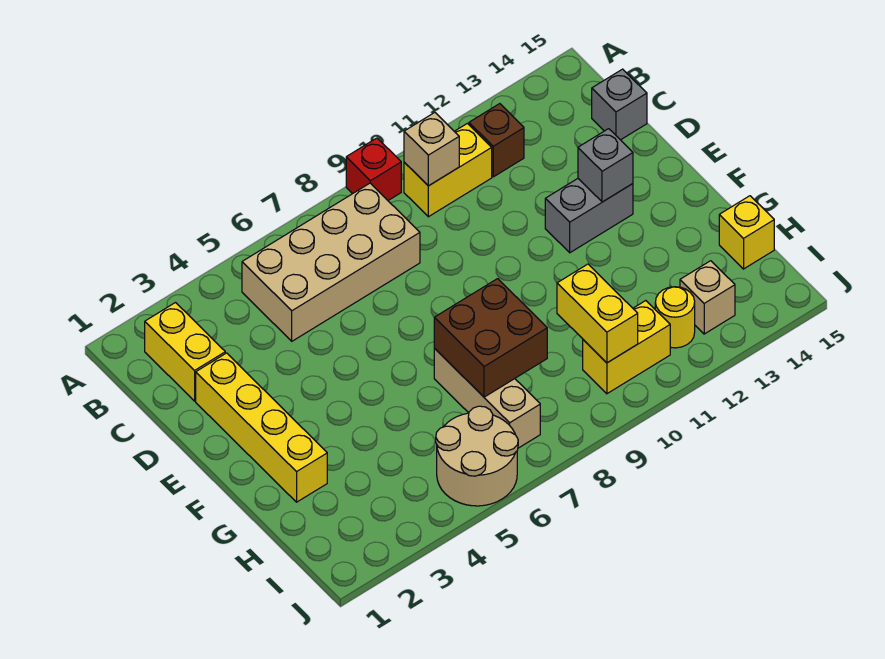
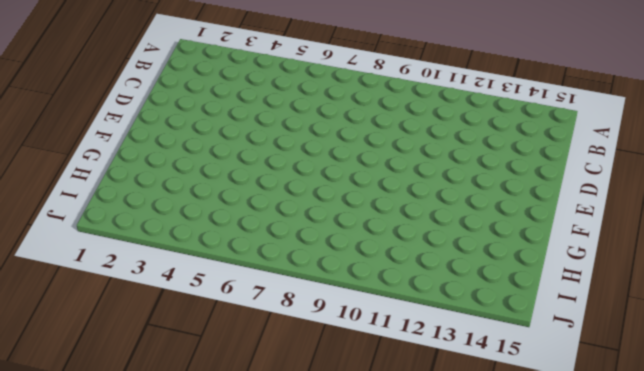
none -> red brick A9 level 1
none -> yellow brick B2:C2 level 1
none -> tan brick B5:C8 level 1

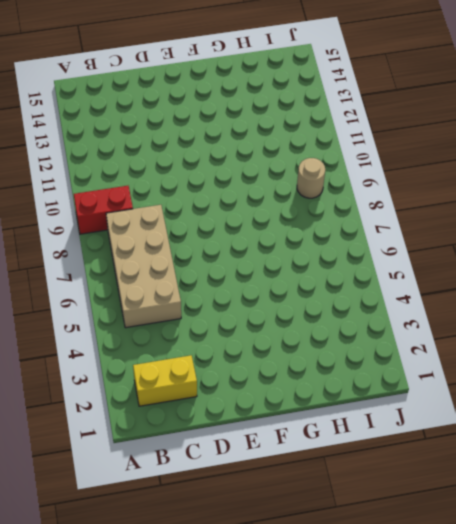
red brick A9:B9 level 1 -> red brick A9 level 1
tan round brick I9 level 1 -> none
none -> yellow brick B10:B11 level 1
none -> brown brick B12 level 1
none -> grey brick C15 level 1

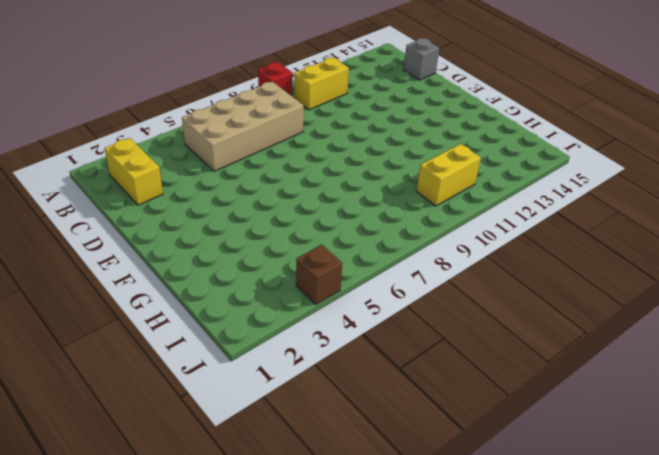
brown brick J4 level 1 -> brown brick B12 level 1
none -> yellow brick D2:G2 level 1
none -> grey brick E12:E13 level 1
none -> tan brick G7:I7 level 1

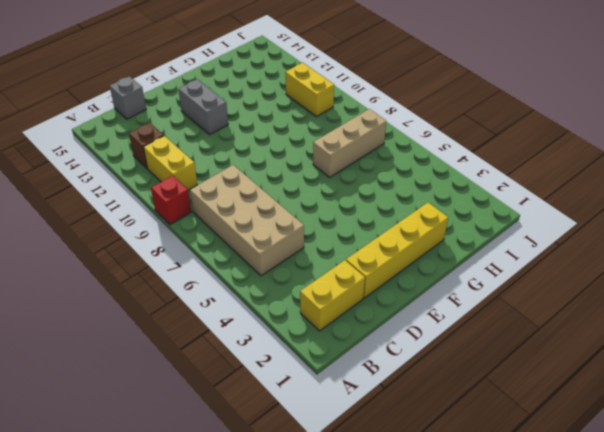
none -> yellow brick H15 level 1
none -> tan round brick I5:J6 level 1
none -> yellow round brick I12 level 1

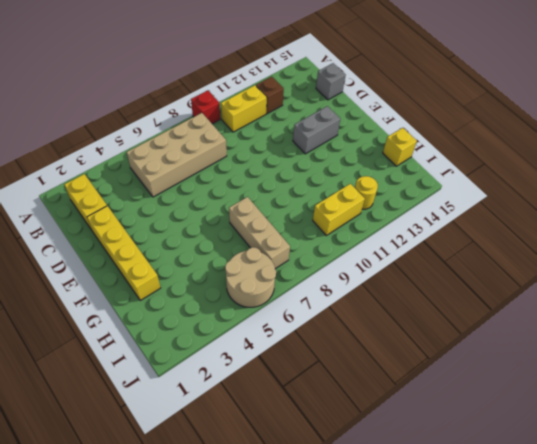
none -> tan brick I13 level 1
none -> tan brick B10 level 2
none -> grey brick E13 level 2

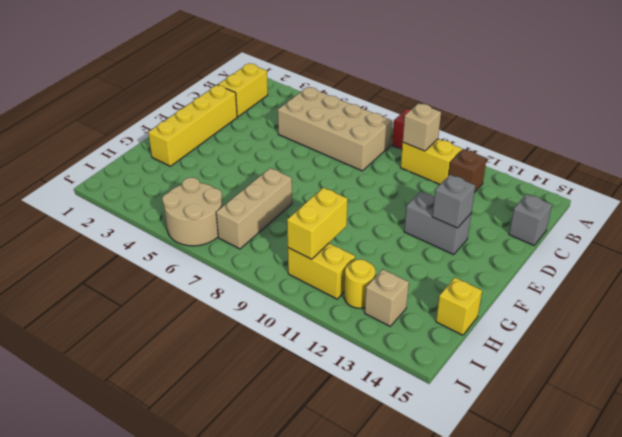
none -> brown brick G7:H8 level 2

